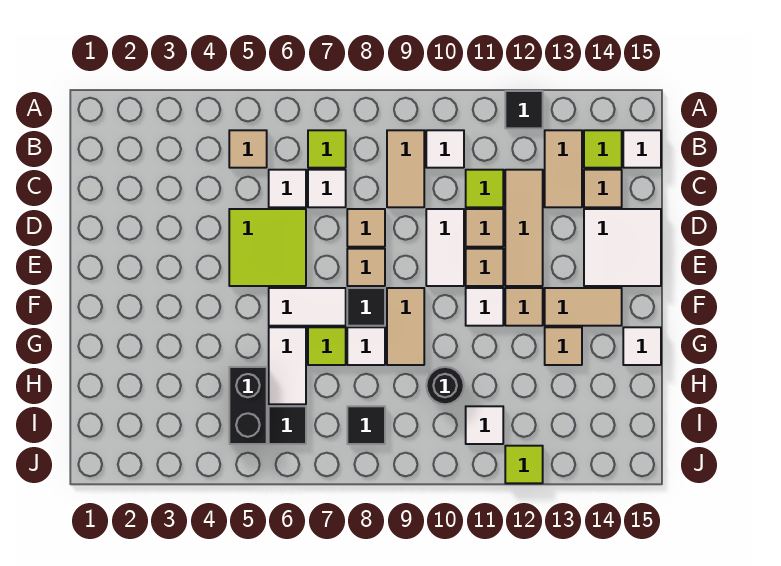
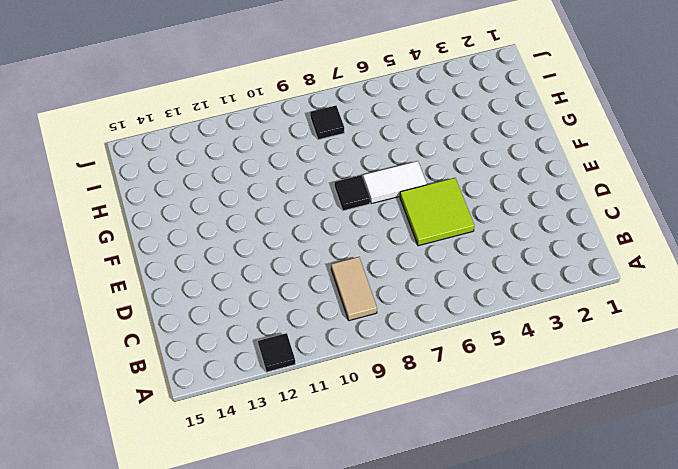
none -> tan tile B5 level 1
none -> lime tile B7 level 1
none -> white tile B10 level 1
none -> tan tile B13:C13 level 1

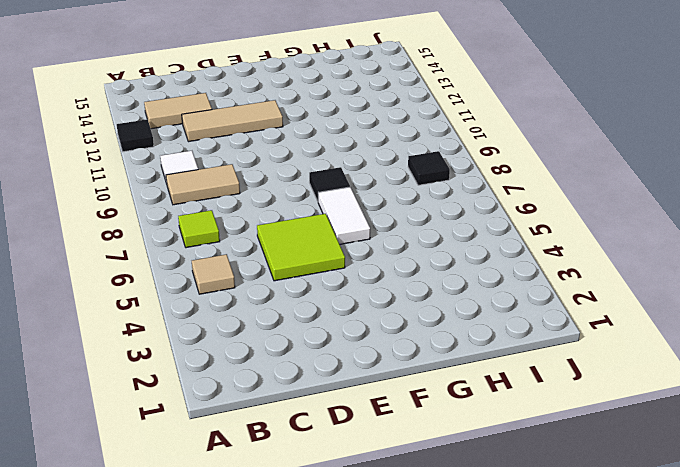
none -> lime tile B14 level 1
none -> white tile B15 level 1
none -> white tile C6 level 1
none -> white tile C7 level 1

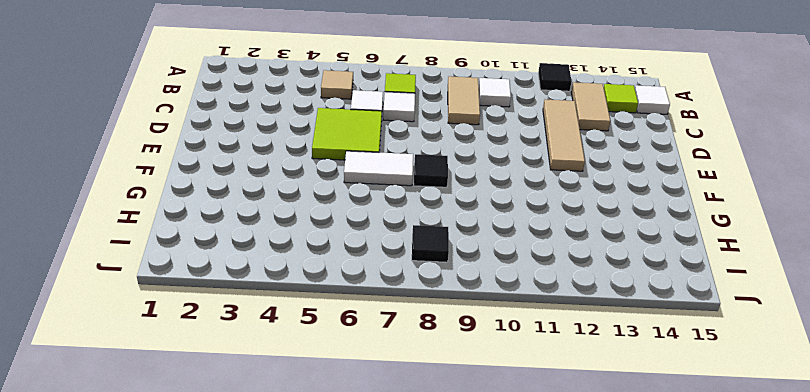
none -> lime tile C11 level 1
none -> tan tile C14 level 1
none -> tan tile D8 level 1
none -> white tile D10:E10 level 1

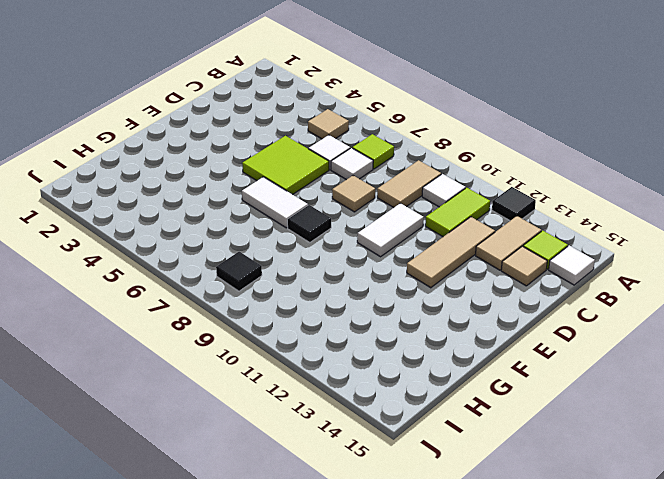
lime tile B11:C11 level 1 -> lime tile C11 level 1
none -> tan tile D11 level 1
none -> white tile D14:E15 level 1
none -> tan tile E8 level 1
none -> tan tile E11 level 1

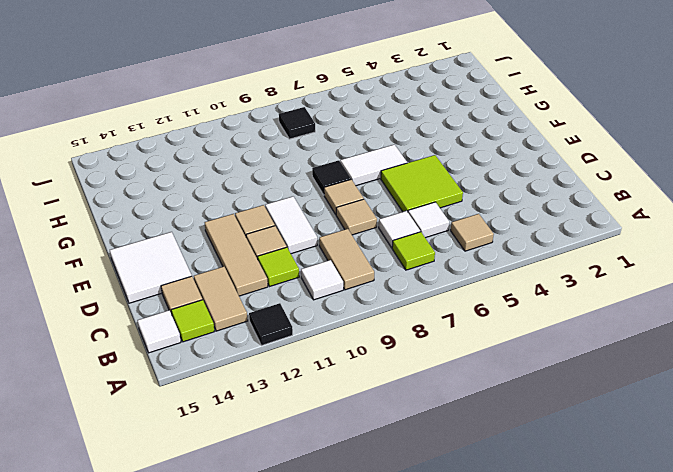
none -> tan tile F9:G9 level 1
none -> white tile F11 level 1
none -> tan tile F12 level 1
none -> tan tile F13:F14 level 1

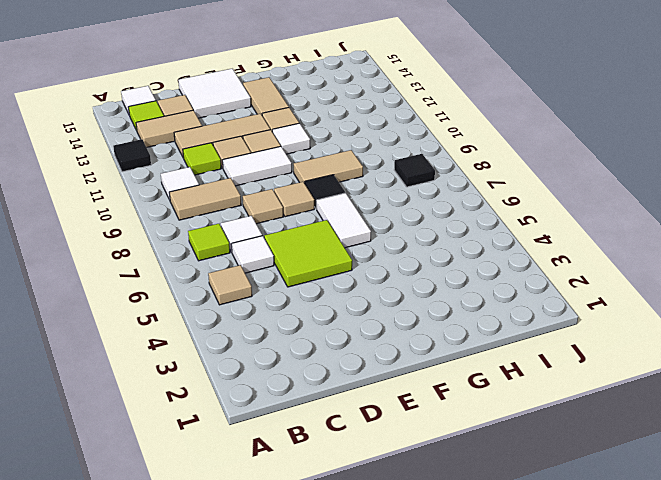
none -> white tile G6:H6 level 1
none -> lime tile G7 level 1
none -> white tile G8 level 1
none -> tan tile G13 level 1

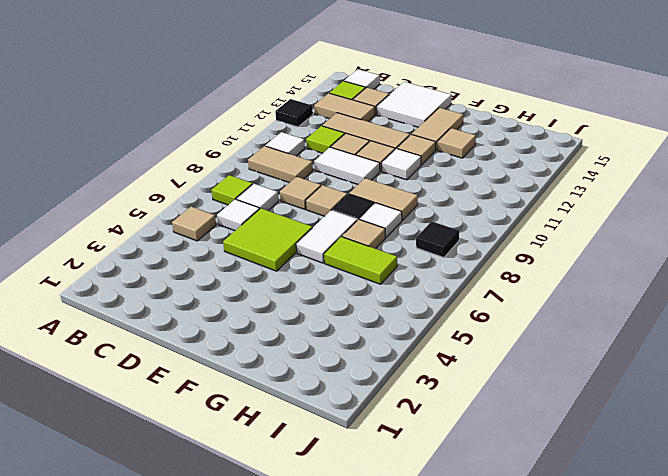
lime tile G6:H6 level 1 -> white tile G6:H6 level 1
tan tile G7 level 1 -> lime tile G7 level 1
none -> white tile G15 level 1
none -> black brick H5:I5 level 1
none -> black round brick H10 level 1
none -> black tile I6 level 1

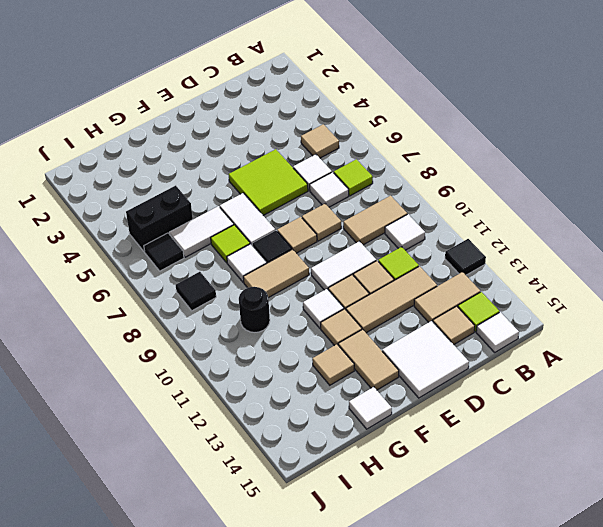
none -> white tile I11 level 1
none -> lime tile J12 level 1

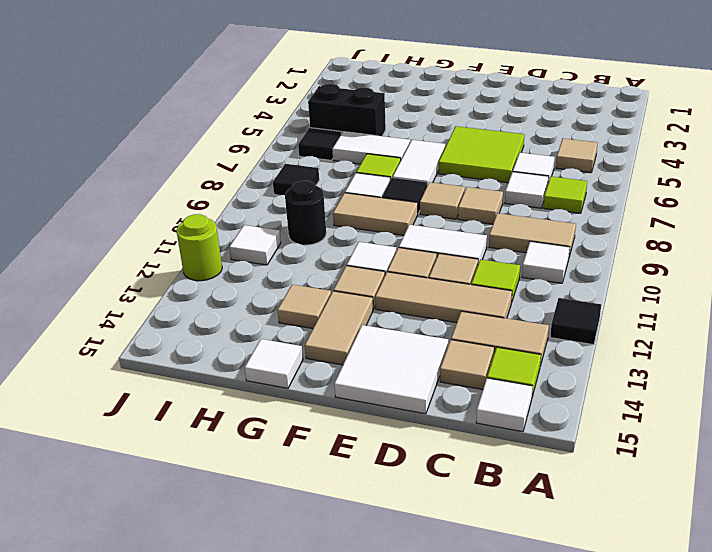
lime round brick J12 level 1 -> lime tile J12 level 1

